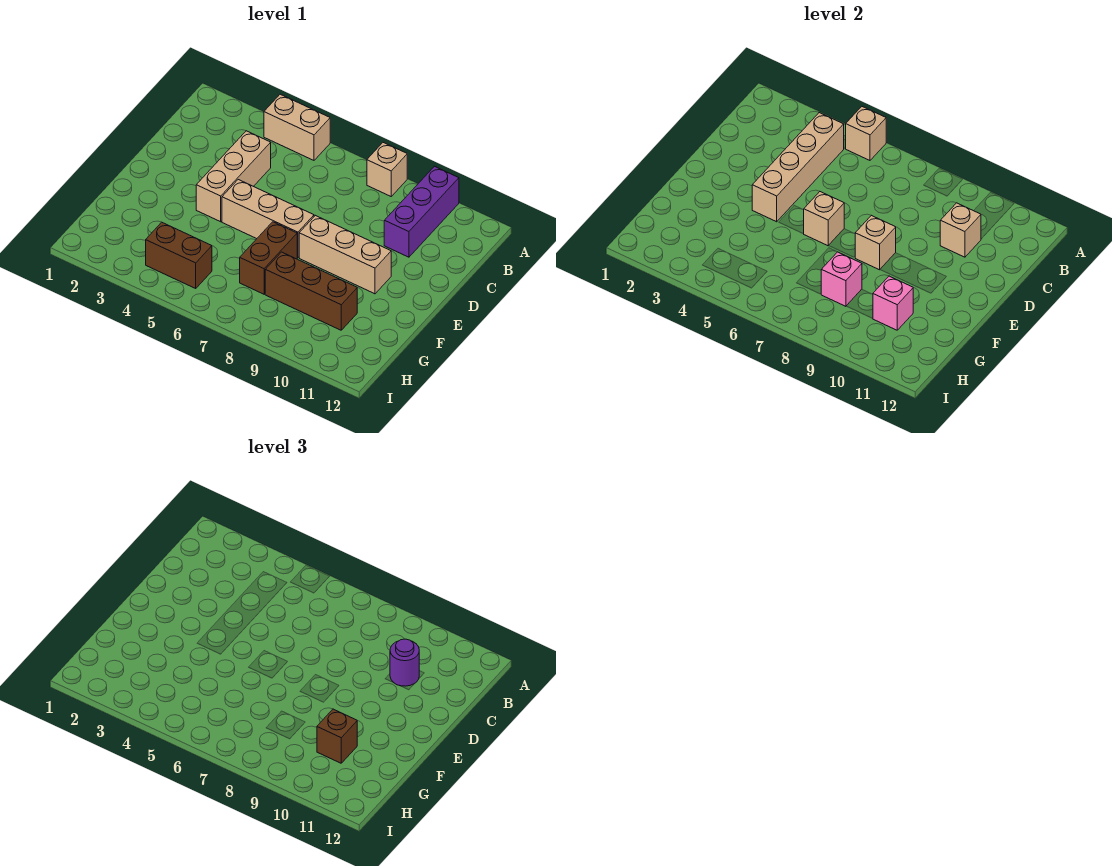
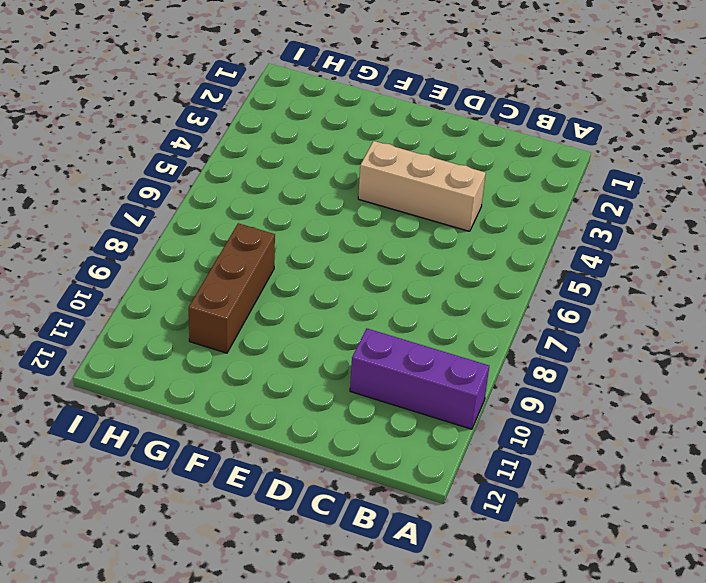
none -> tan brick A4:A5 level 1
none -> tan brick A8 level 1
none -> tan brick E5:E7 level 1

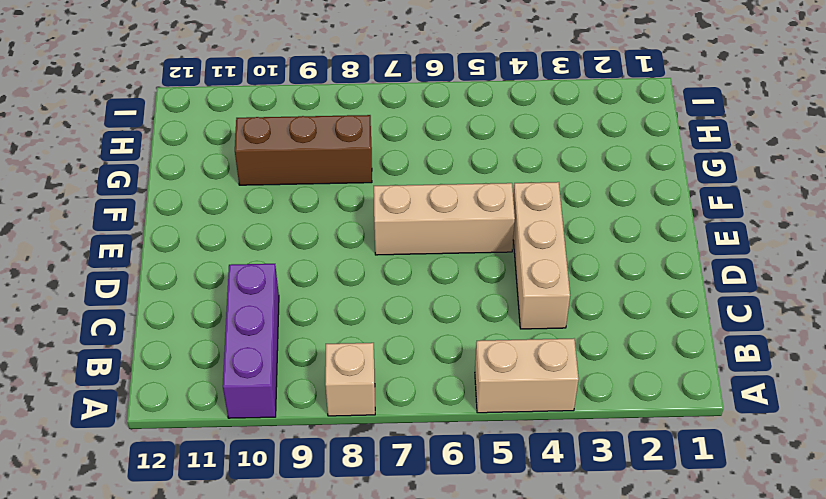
none -> tan brick E8:E10 level 1
none -> brown brick F7:G7 level 1
none -> brown brick H4:H5 level 1

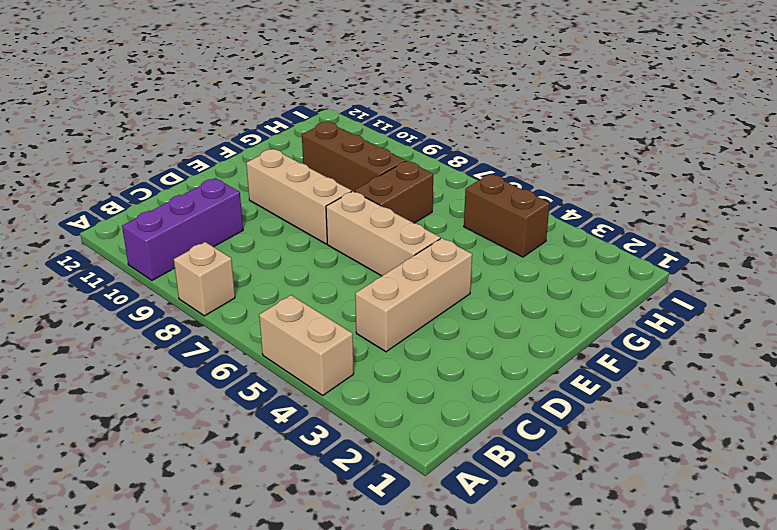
none -> tan brick A5 level 2
none -> tan brick B4:E4 level 2
none -> tan brick C10 level 2

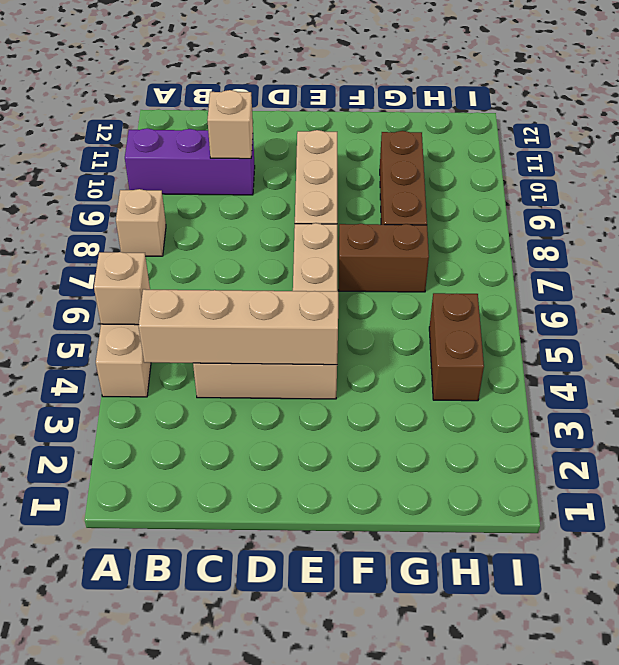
none -> tan brick E6 level 2
none -> tan brick E8 level 2
none -> pink brick G8 level 2

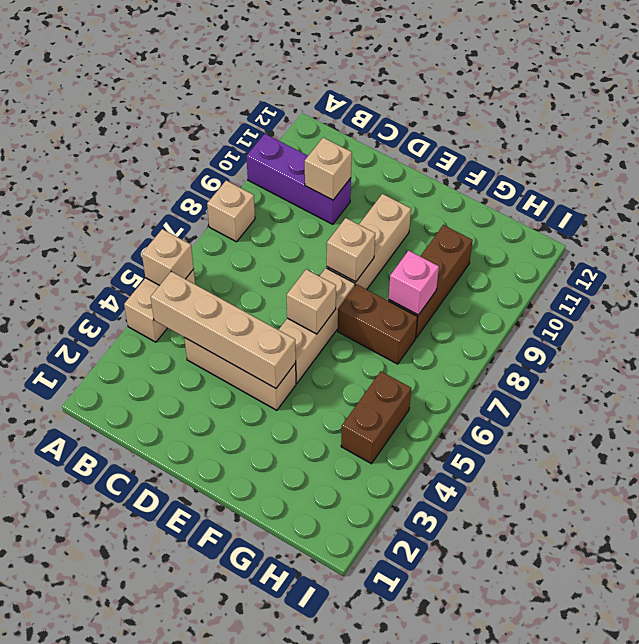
none -> pink brick G10 level 2
none -> purple round brick C10 level 3
none -> brown brick G10 level 3

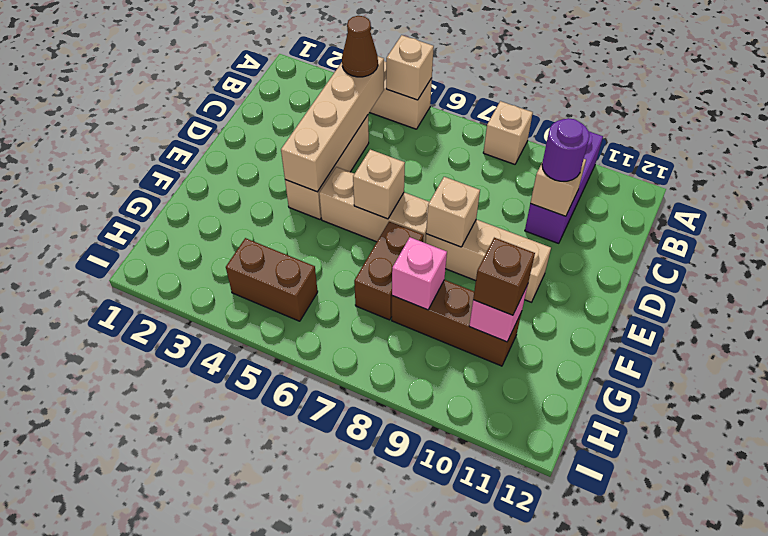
brown cone B4 level 3 -> none

